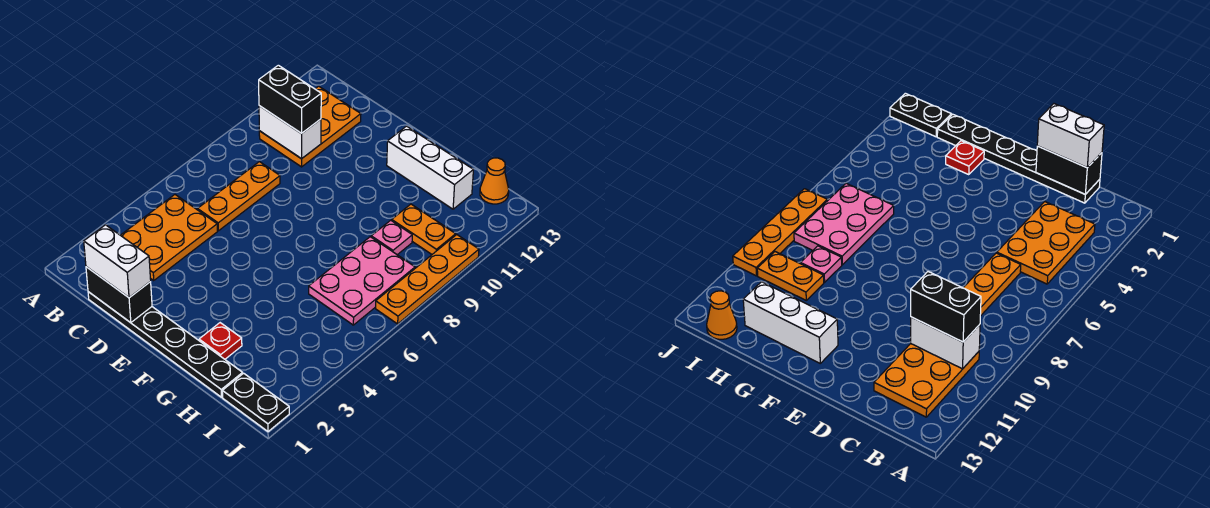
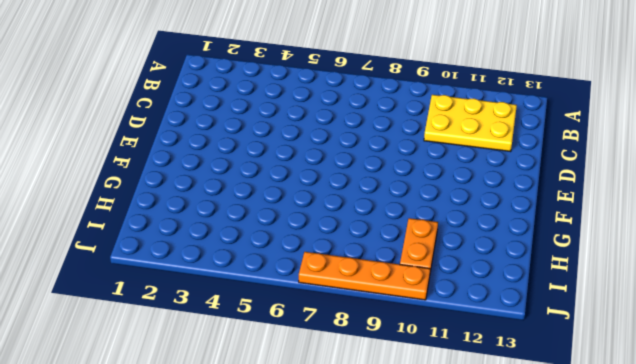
yellow plate B10:C12 level 1 -> orange plate B10:C12 level 1
none -> orange plate B3:C5 level 1
none -> black plate C1:H1 level 1
none -> orange plate C6:C8 level 1

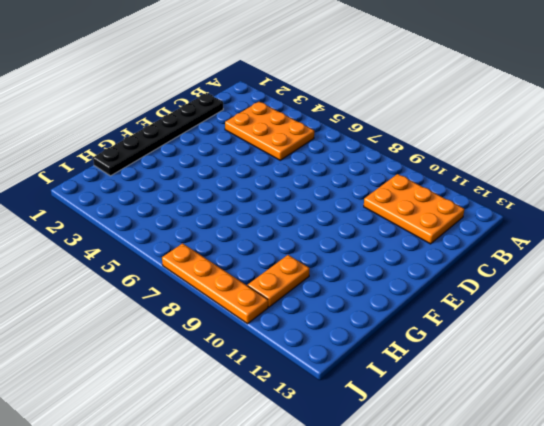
none -> orange plate C6:C8 level 1
none -> white brick F12:H12 level 1
none -> red plate G2 level 1

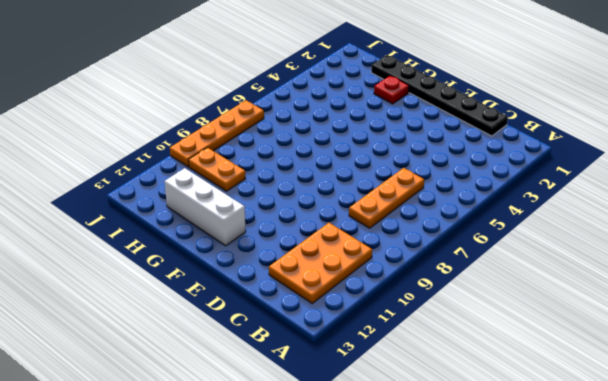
none -> orange plate B3:C5 level 1
none -> pink plate H6:I8 level 1
none -> pink plate H9 level 1

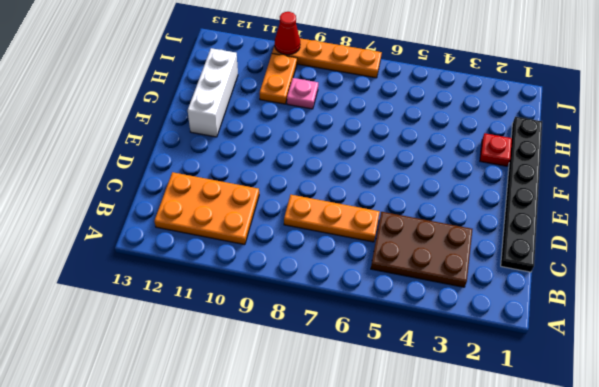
brown plate B3:C5 level 1 -> orange plate B3:C5 level 1
red cone J10 level 2 -> none
none -> pink plate H6:I8 level 1
none -> black plate I1:J1 level 1
none -> orange cone I13 level 1

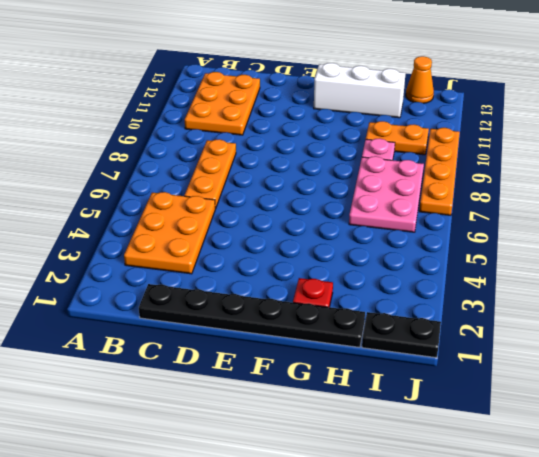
none -> white brick B10:C10 level 2
none -> black brick C1:D1 level 2
none -> black brick B10:C10 level 3

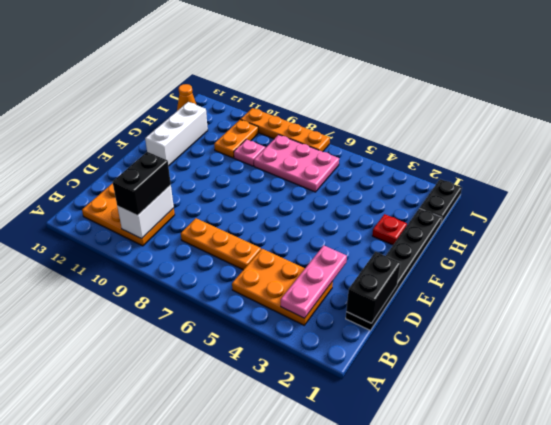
pink plate B3:D3 level 2 -> none
none -> white brick C1:D1 level 3

